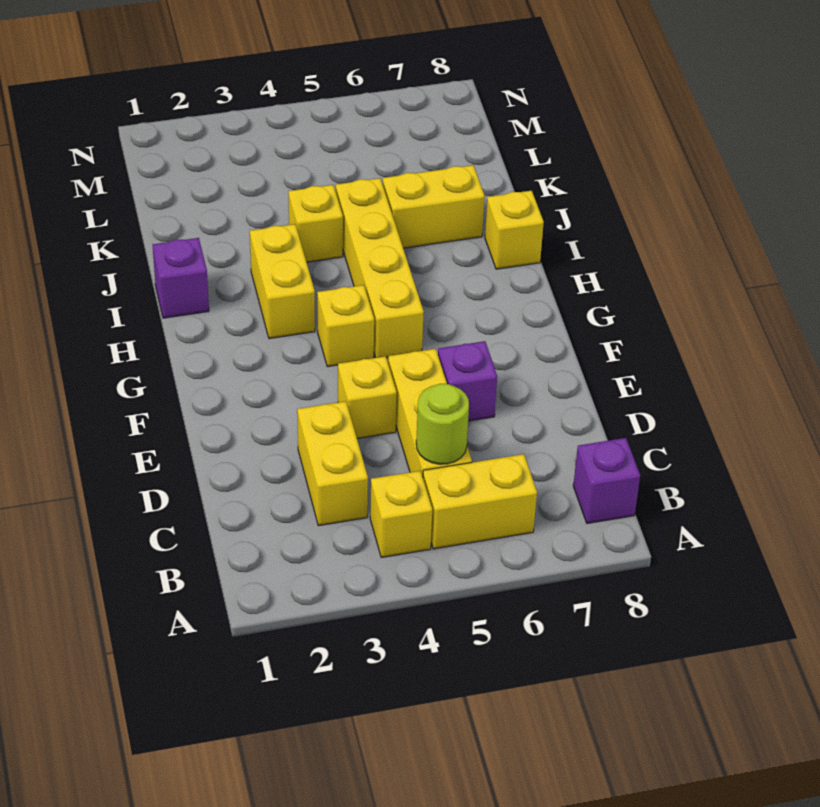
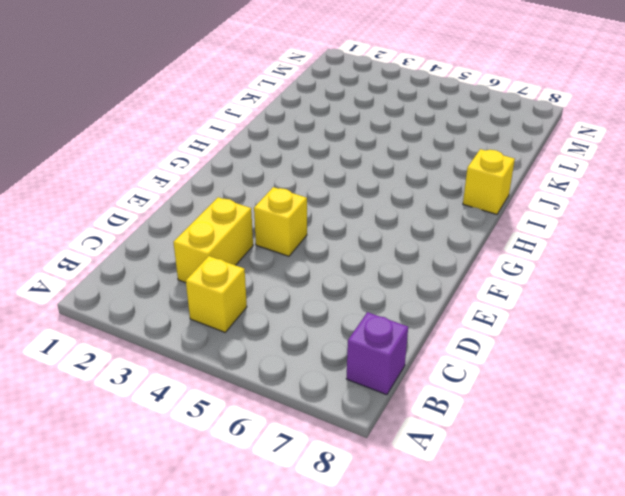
none -> yellow brick B5:B6 level 1
none -> yellow brick C5:E5 level 1
none -> purple brick E6 level 1

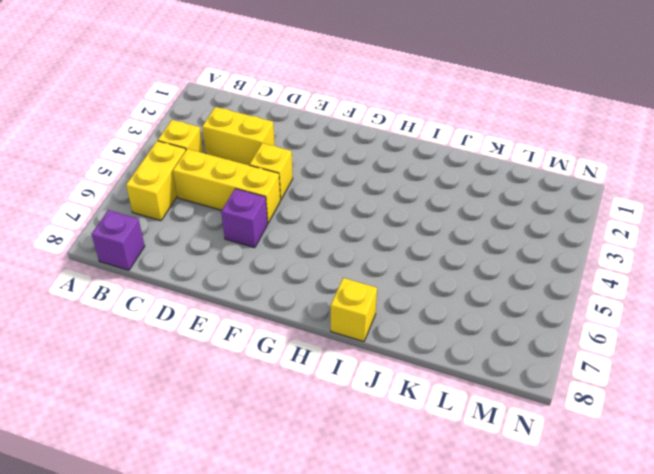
none -> yellow brick G4 level 1
none -> yellow brick G5:J5 level 1
none -> yellow brick H3:I3 level 1

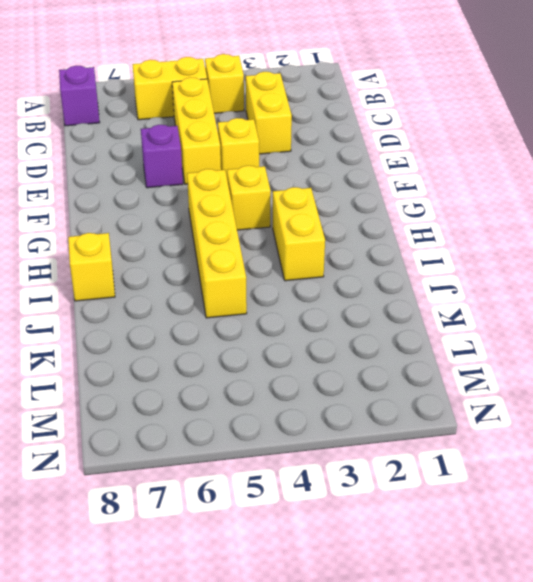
none -> purple brick I1 level 1
none -> yellow brick J4 level 1
none -> yellow brick J6:J7 level 1

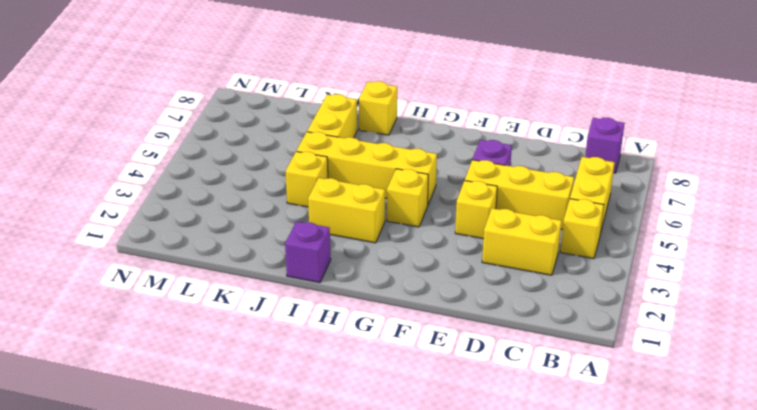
none -> lime round brick C5 level 2

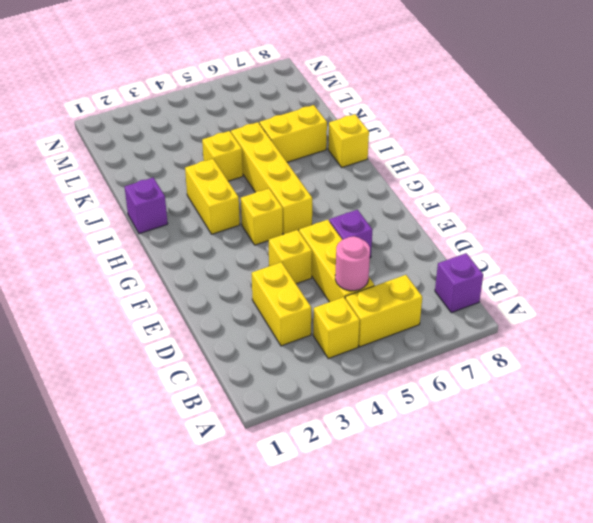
pink round brick C5 level 2 -> lime round brick C5 level 2

